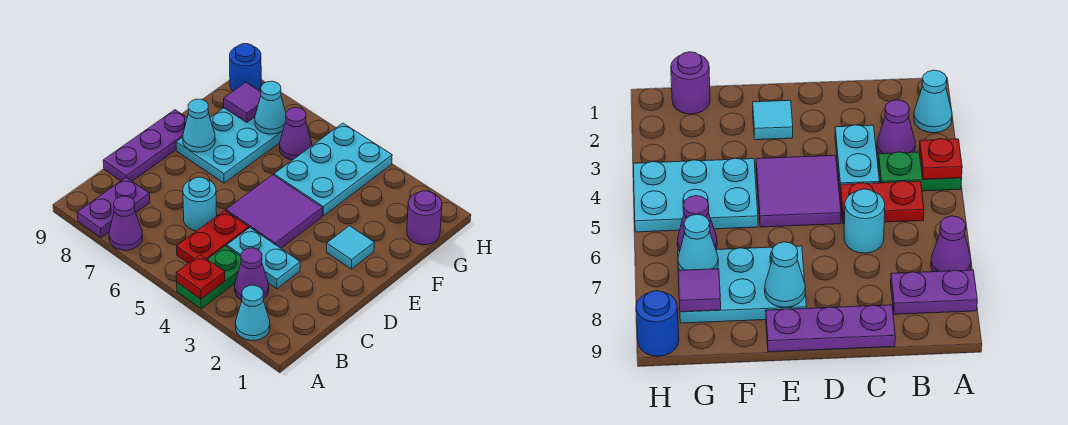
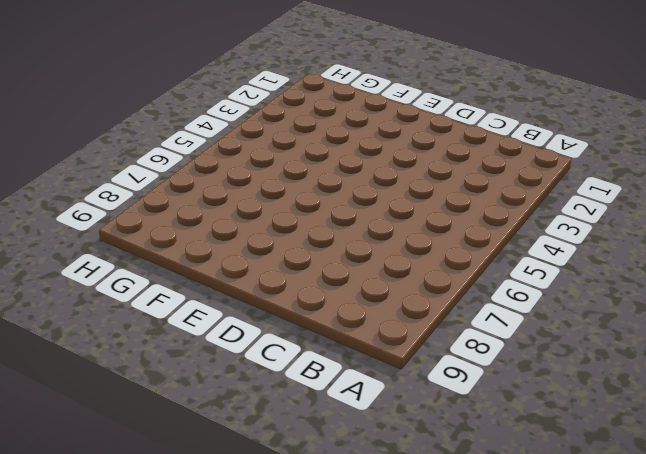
none -> cyan cone A2 level 1
none -> green plate A4:B4 level 1
none -> purple cone A7 level 1

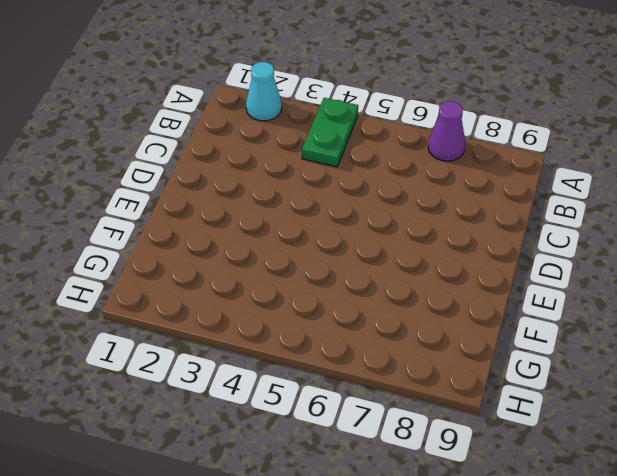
none -> purple plate A8:B8 level 1
none -> purple cone B3 level 1
none -> red plate B5:C5 level 1

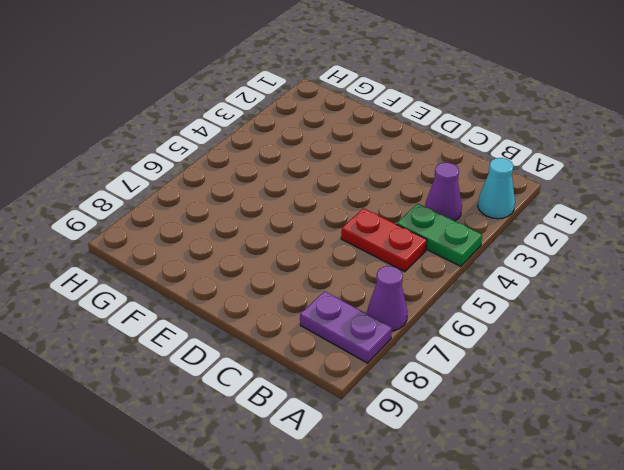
none -> cyan plate C3:C4 level 1
none -> cyan round brick C6 level 1
none -> purple plate C9:E9 level 1

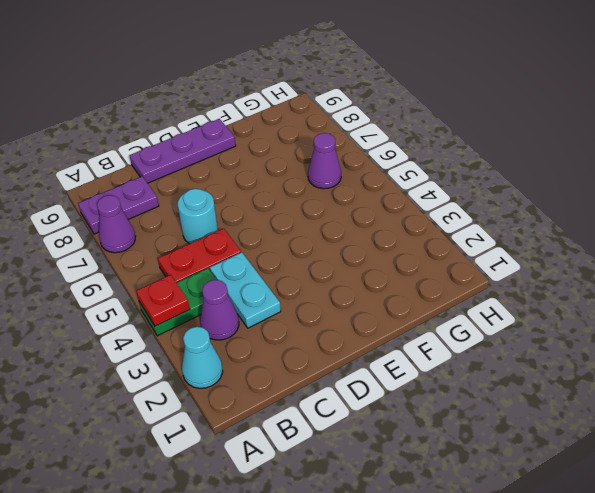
none -> purple tile D4:E5 level 1
none -> cyan tile E2 level 1
none -> cyan plate E7:G8 level 1

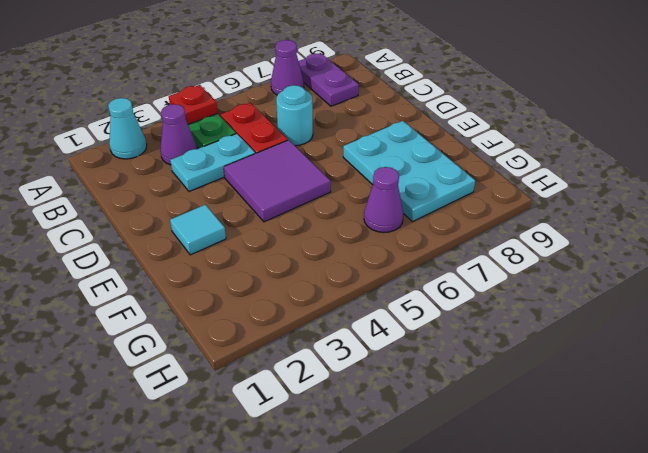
none -> purple plate C9:E9 level 1
none -> cyan plate F4:H5 level 1
none -> purple round brick G1 level 1

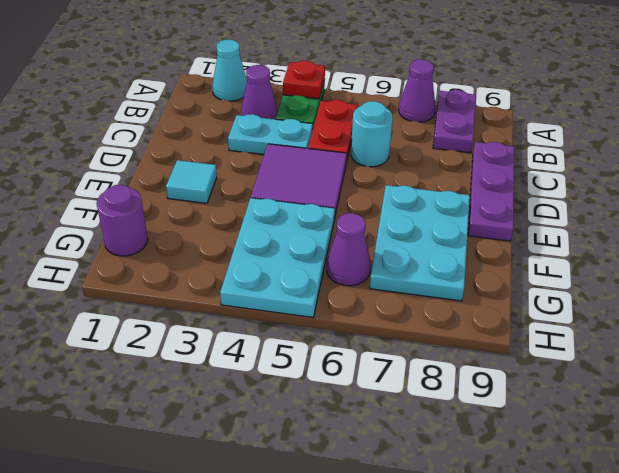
none -> blue round brick H9 level 1
none -> cyan cone E8 level 2
none -> cyan cone G7 level 2

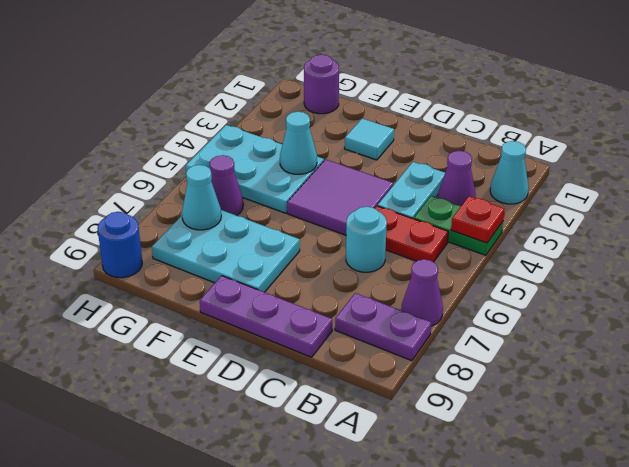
cyan cone F4 level 2 -> cyan cone E8 level 2
none -> purple tile G8 level 2

